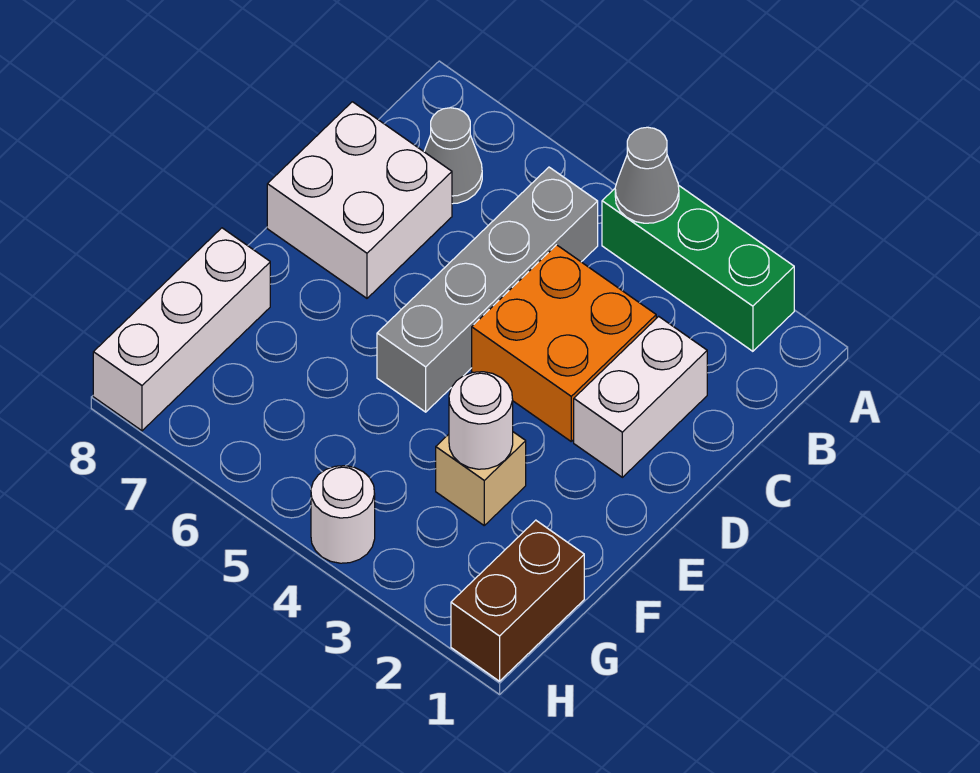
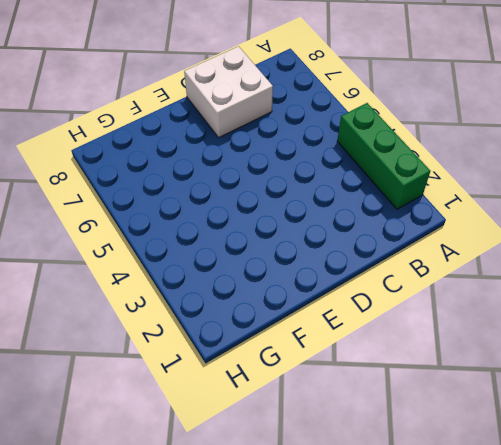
none -> grey brick B5:E5 level 1
none -> grey cone B7 level 1
none -> white brick C2:D2 level 1

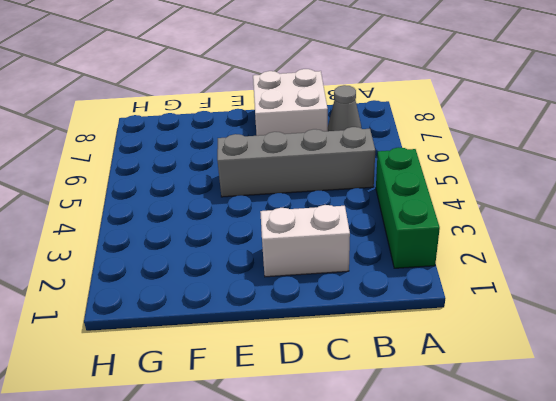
none -> orange brick C3:D4 level 1
none -> tan brick F3 level 1
none -> white brick F8:H8 level 1

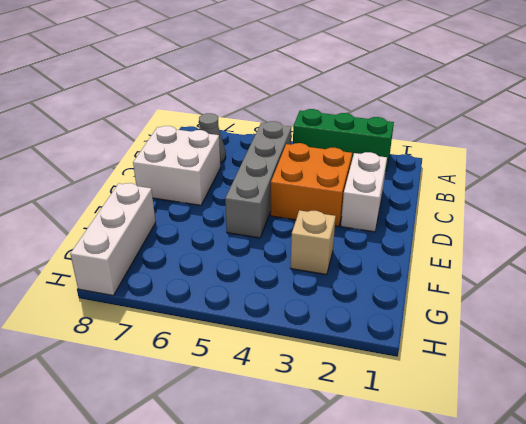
none -> brown brick G1:H1 level 1
none -> white round brick H4 level 1
none -> grey cone A4 level 2

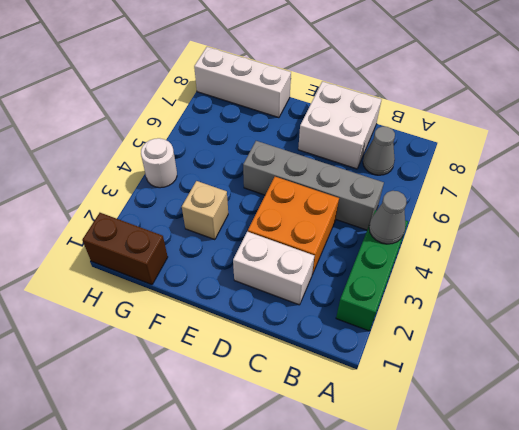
none -> white round brick F3 level 2

